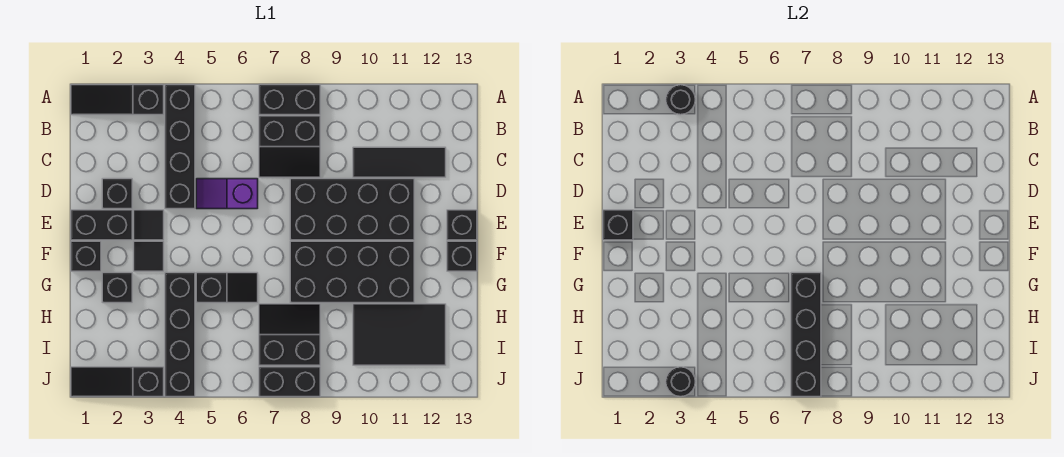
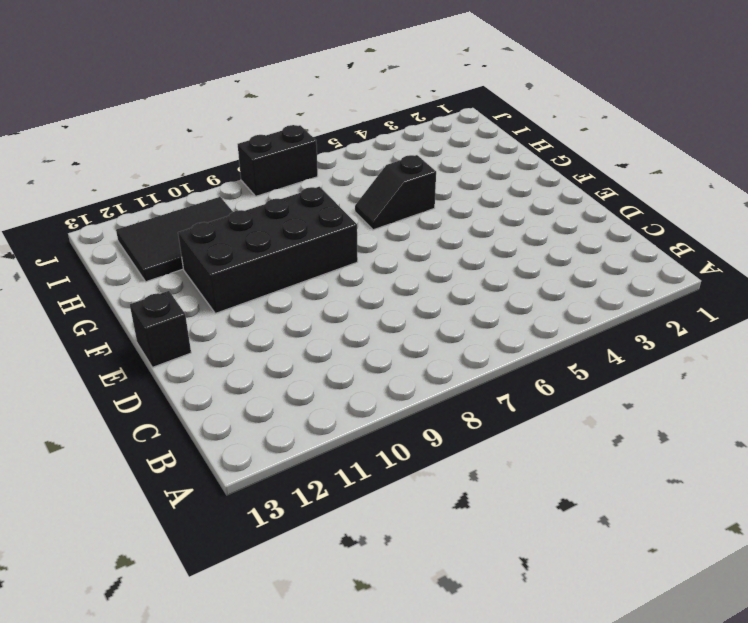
none -> black slope A1:A3 level 1 top 3
none -> black brick A4:D4 level 1
none -> black brick A7:A8 level 1

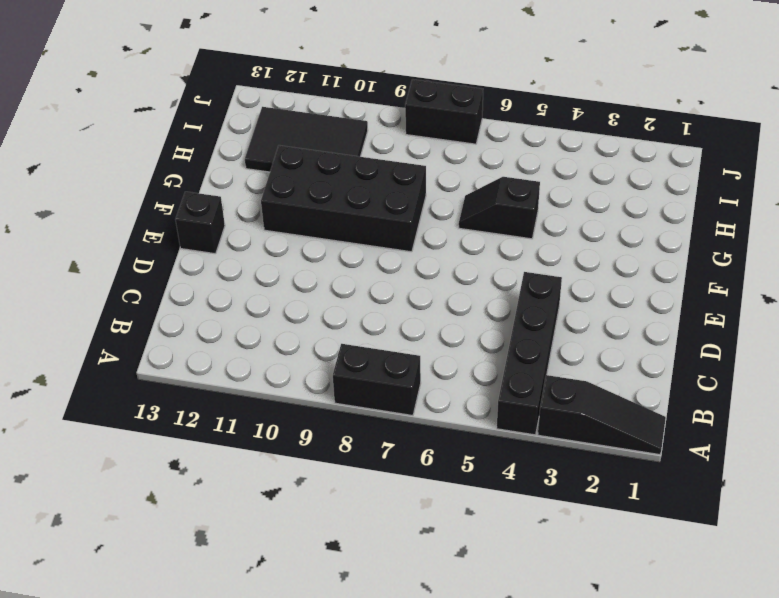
none -> black slope B7:C8 level 1 top B
none -> black tile C10:C12 level 1
none -> black brick D2 level 1

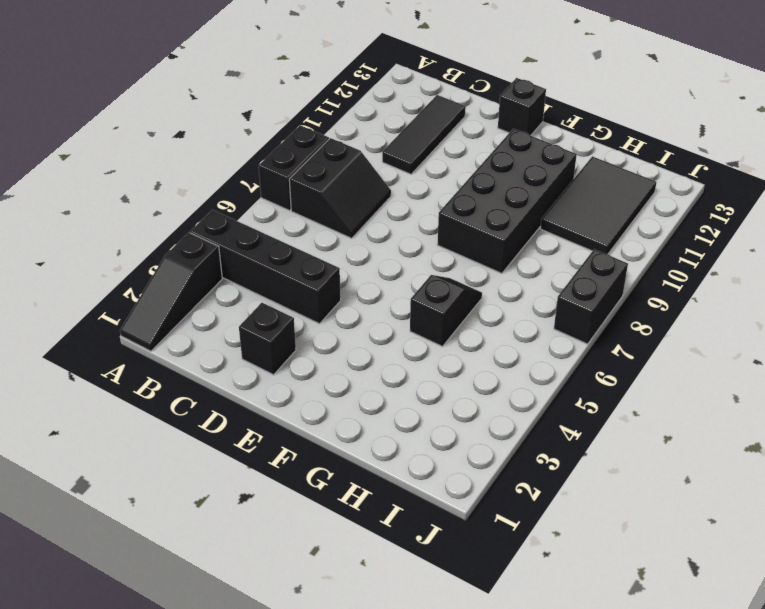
none -> purple slope D5:D6 level 1 top 6
none -> black brick D8:E11 level 1
none -> black brick E1:E2 level 1

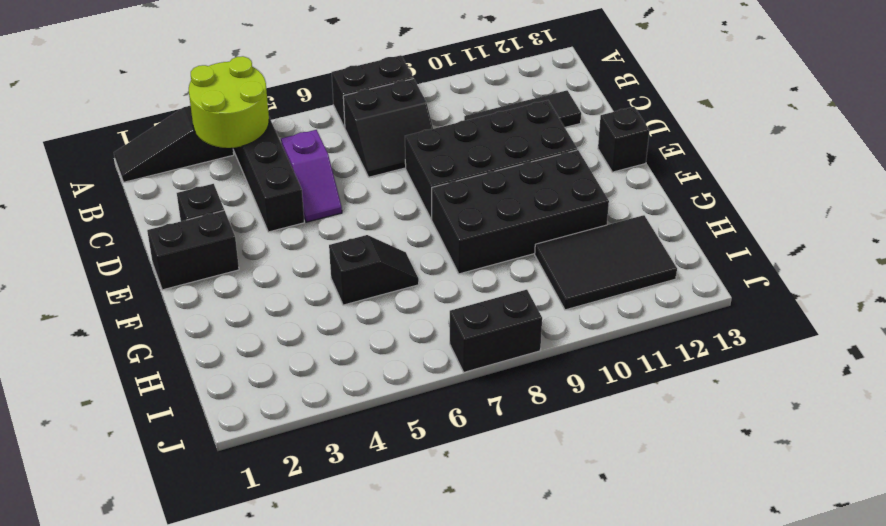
lime round brick A3:B4 level 2 -> black round brick A3 level 2
purple slope C5:D5 level 1 top C -> purple slope D5:D6 level 1 top 6
none -> black tile E3 level 1
none -> black brick F1 level 1
none -> black tile F3 level 1

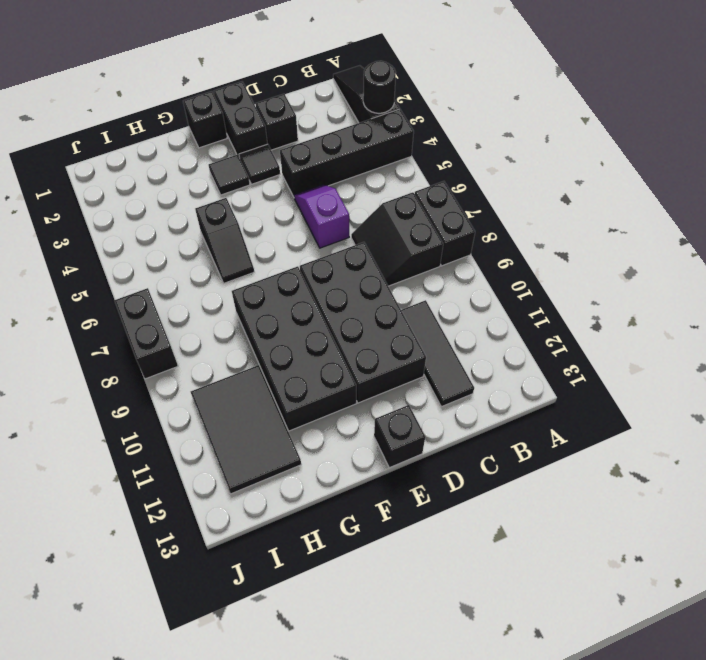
none -> black brick F13 level 1
none -> black brick G2 level 1
none -> black brick G4:J4 level 1

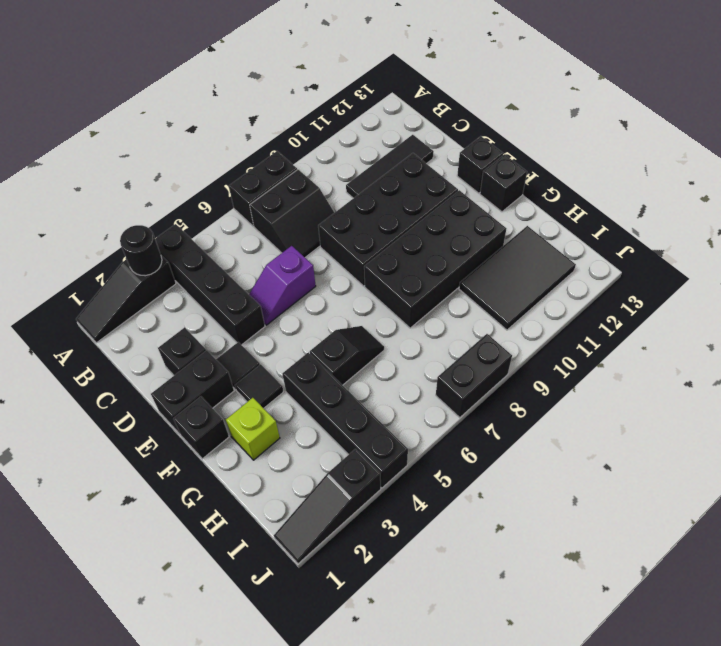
lime brick G2 level 1 -> black brick G2 level 1
none -> black slope H7:I8 level 1 top I
none -> black brick E1 level 2
none -> black brick G7:J7 level 2

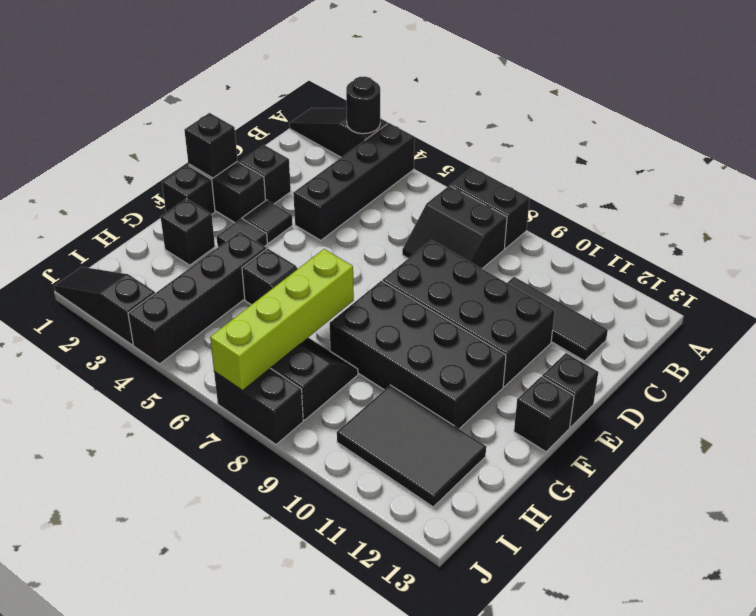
lime brick G7:J7 level 2 -> black brick G7:J7 level 2
none -> purple slope D5:D6 level 1 top 6
none -> black round brick J3 level 2

